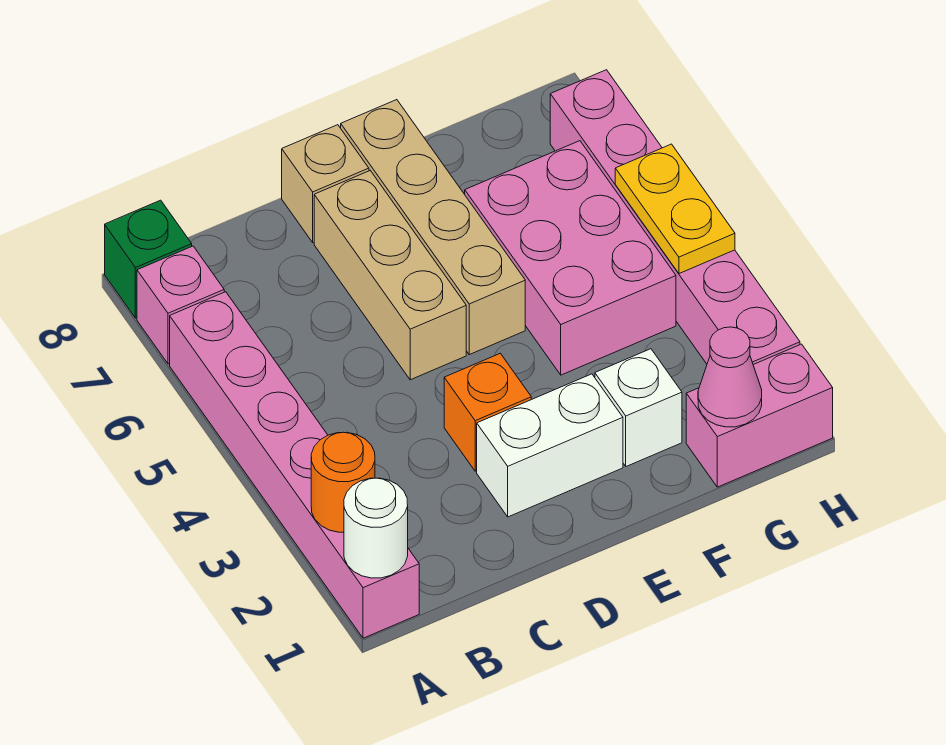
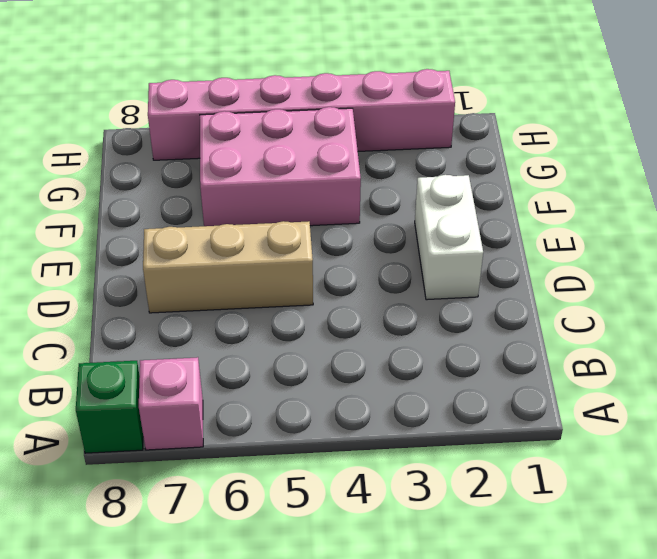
none -> pink brick A1:A6 level 1
none -> orange brick D3 level 1
none -> tan brick D8 level 1

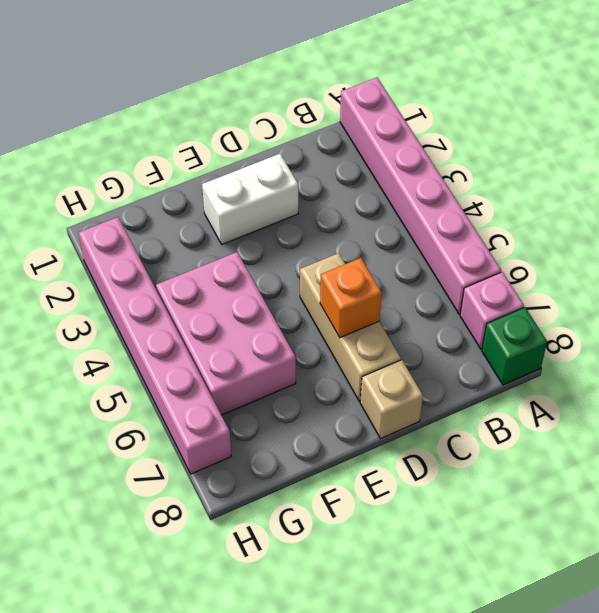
orange brick D6 level 2 -> orange brick D3 level 1
none -> tan brick E5:E8 level 1
none -> white brick F2 level 1
none -> pink brick G1:H1 level 1

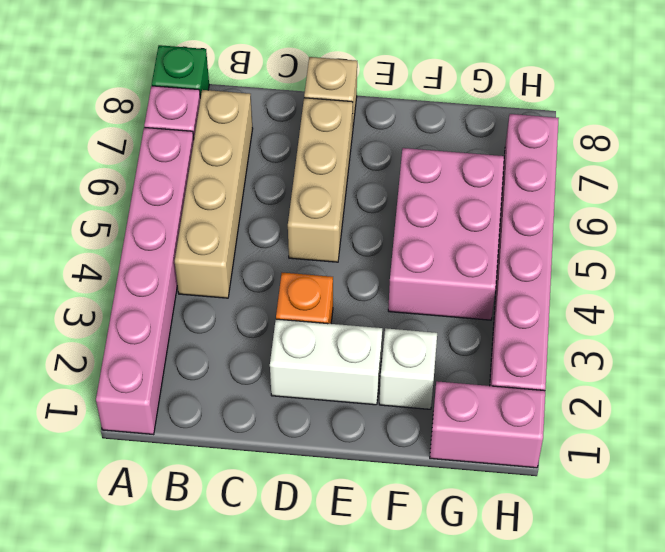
tan brick B4:B7 level 1 -> tan brick E5:E8 level 1
none -> white round brick A1 level 2
none -> orange round brick A2 level 2
none -> pink cone G1 level 2

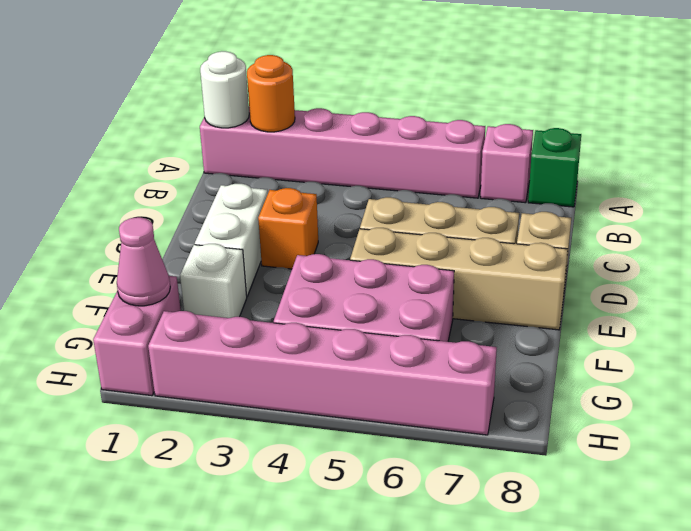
none -> yellow plate H4:H5 level 2

